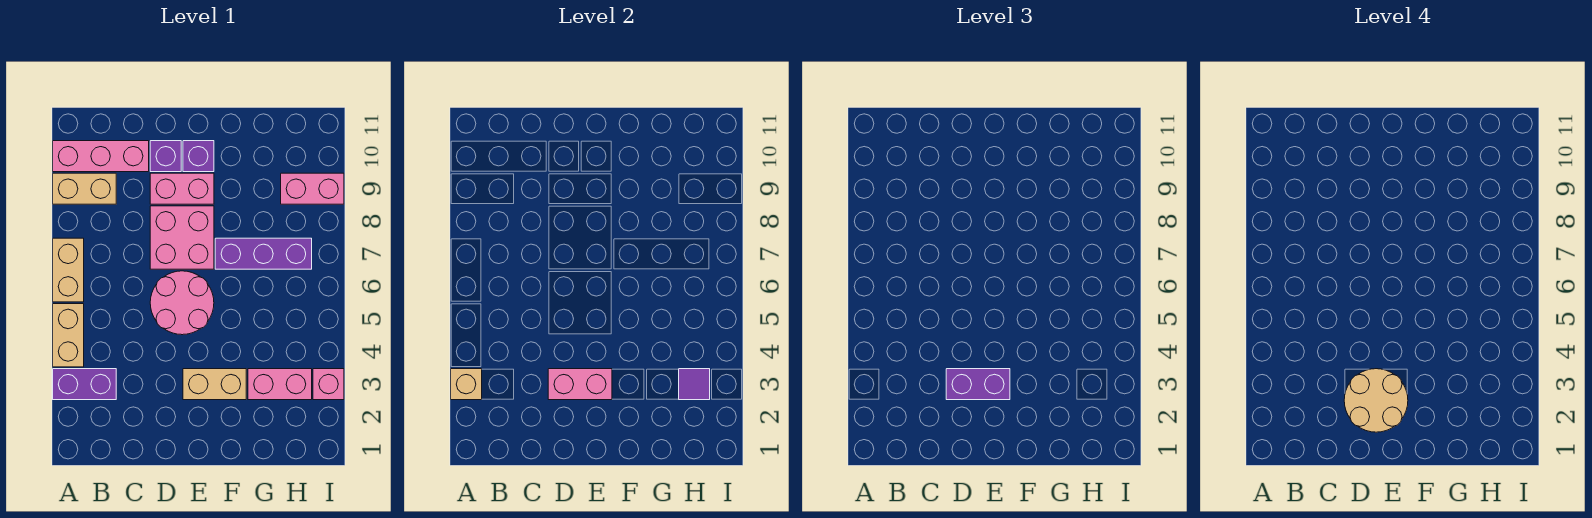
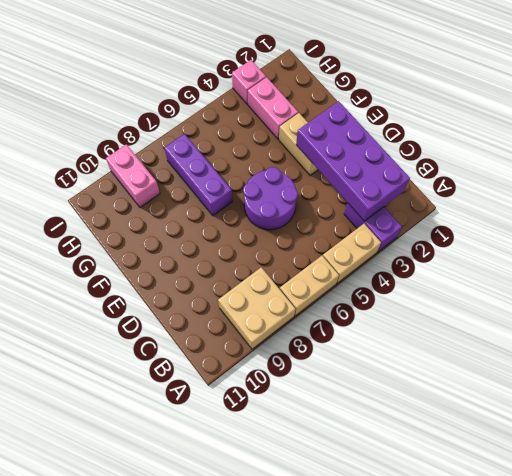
tan brick A8:B9 level 1 -> tan brick A9:B9 level 1
purple brick B2:E3 level 2 -> pink brick D3:E3 level 2
purple round brick D5:E6 level 1 -> pink round brick D5:E6 level 1
none -> pink brick A10:C10 level 1
none -> pink brick D7:E8 level 1
none -> pink brick D9:E9 level 1

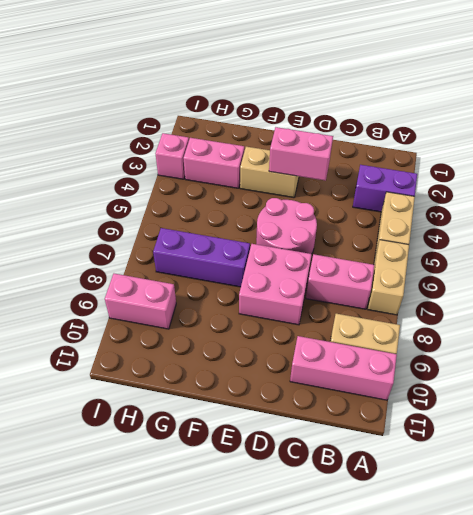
pink brick B7:C7 level 1 -> pink brick D9:E9 level 1
none -> purple brick D10 level 1
none -> purple brick E10 level 1
none -> tan brick A3 level 2

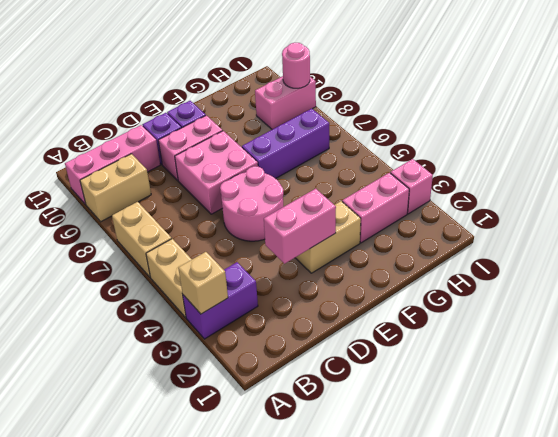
pink round brick I9 level 2 -> none
none -> purple tile H3 level 2
none -> purple brick D3:E3 level 3
none -> tan round brick D2:E3 level 4

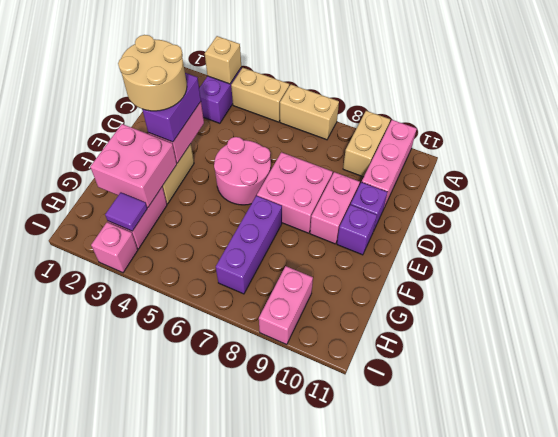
pink brick F2:G3 level 2 -> none

